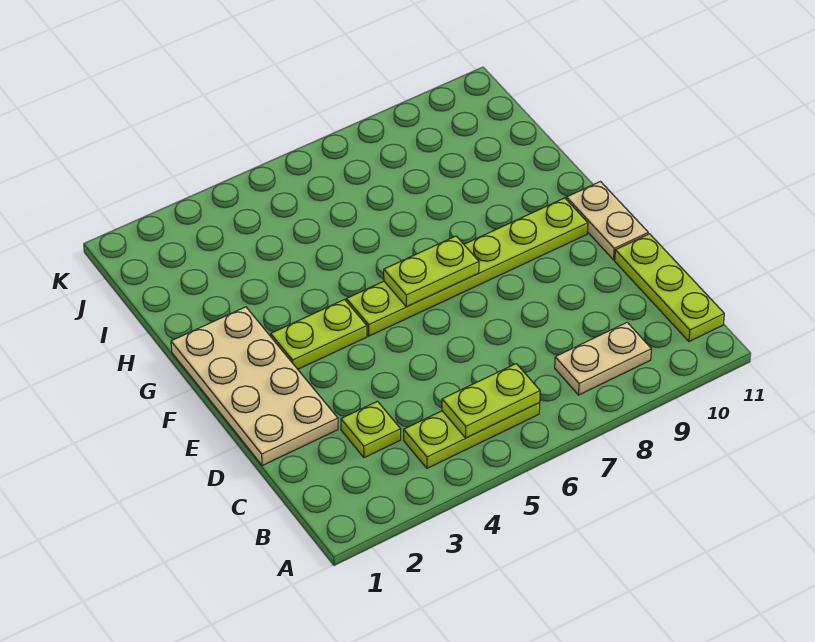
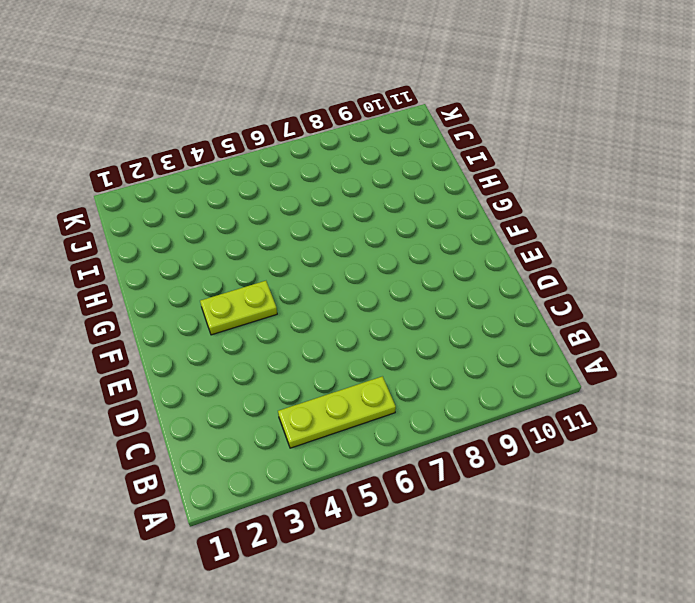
none -> tan plate B8:B9 level 1
none -> lime plate B11:D11 level 1

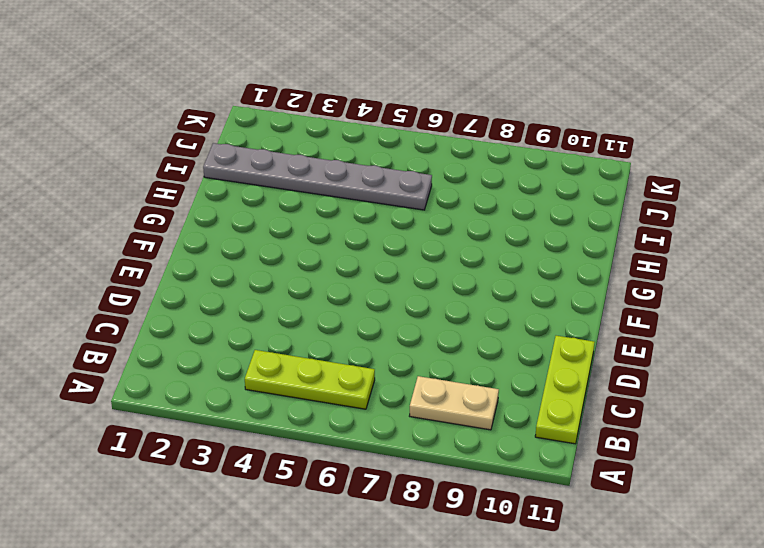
grey plate I1:I6 level 1 -> none
none -> lime plate C3 level 1
none -> tan plate D1:G2 level 1

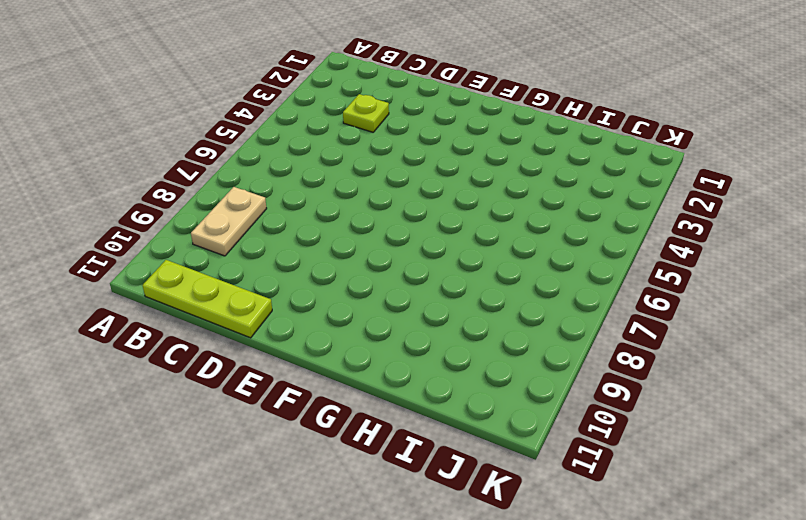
none -> lime plate B4:B6 level 1
none -> tan plate D1:G2 level 1

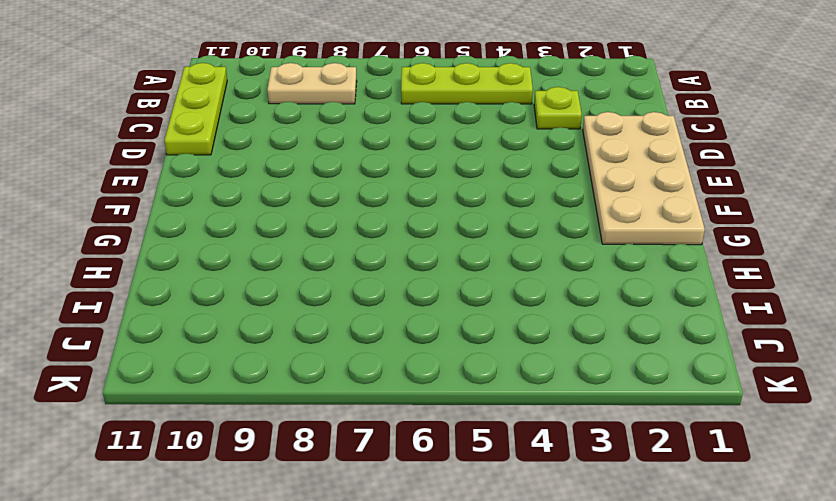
none -> tan plate E11:F11 level 1
none -> lime plate F3:F4 level 1

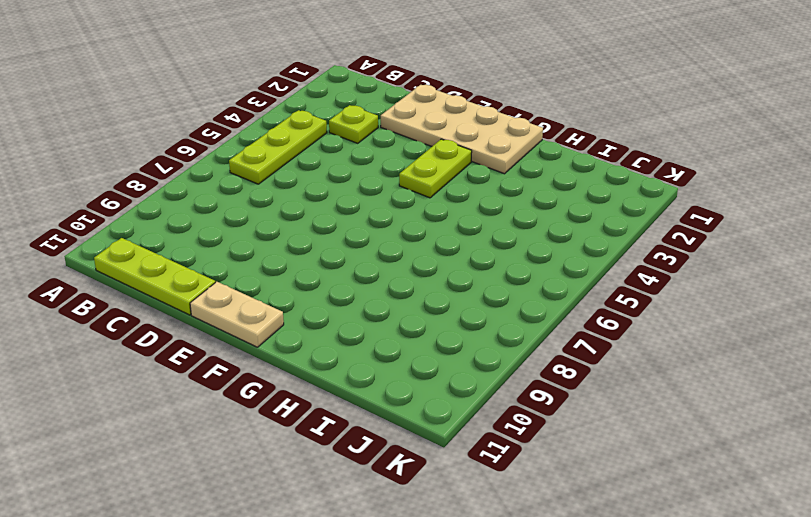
none -> tan plate B8:B9 level 1
none -> lime plate F5:F10 level 1

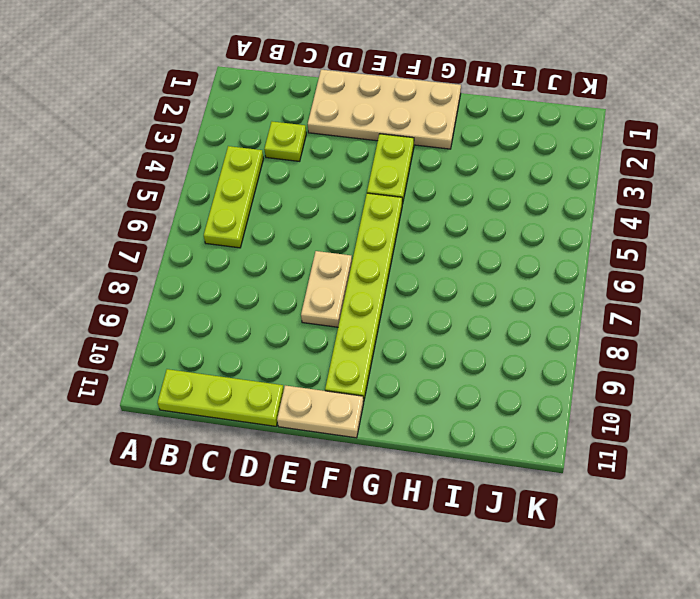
tan plate E7:E8 level 1 -> tan plate B8:B9 level 1
none -> lime plate B5:B6 level 2
none -> lime plate F6:F7 level 2

